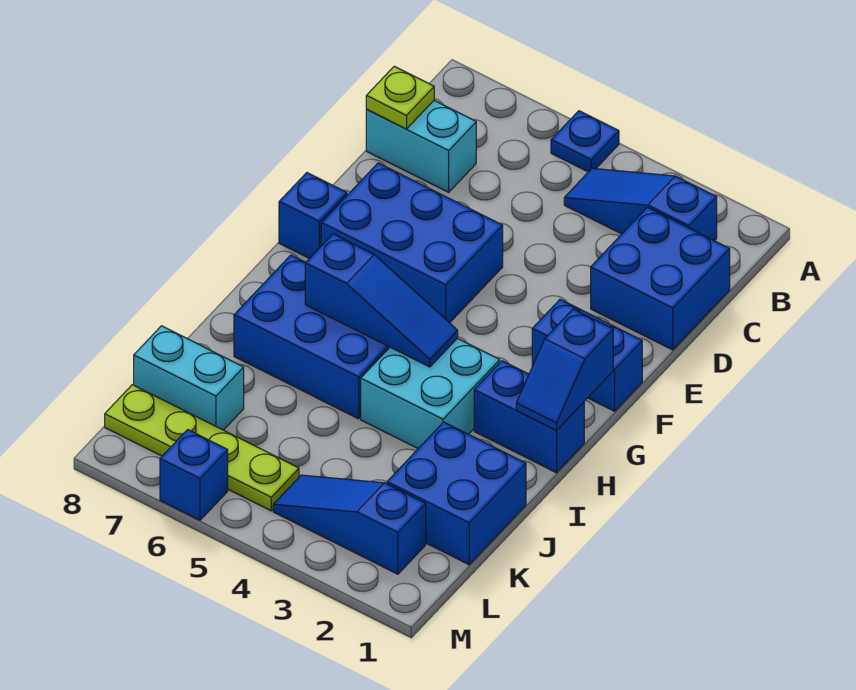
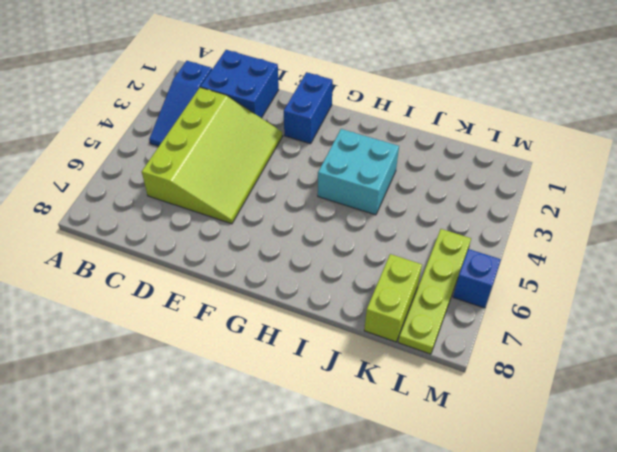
lime slope C3:E6 level 1 top C -> blue brick E5:F7 level 1
lime brick K7:K8 level 1 -> cyan brick K7:K8 level 1
none -> blue plate A5 level 1
none -> cyan brick C7:C8 level 1
none -> blue brick F8 level 1

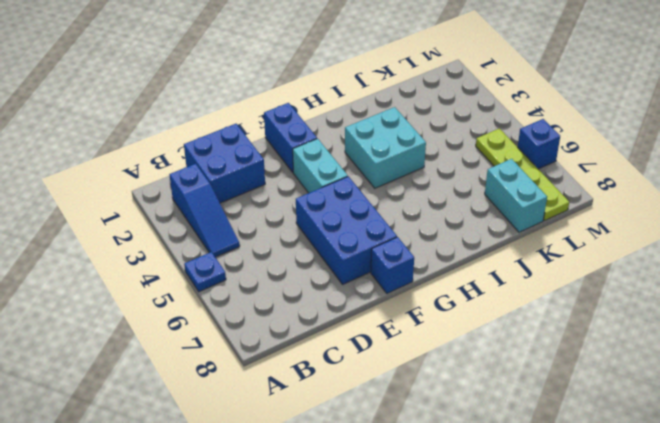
cyan brick F3:F4 level 1 -> cyan brick C7:C8 level 1
none -> blue brick H1:H2 level 1
none -> blue brick H5:I7 level 1
none -> blue brick J1:K2 level 1

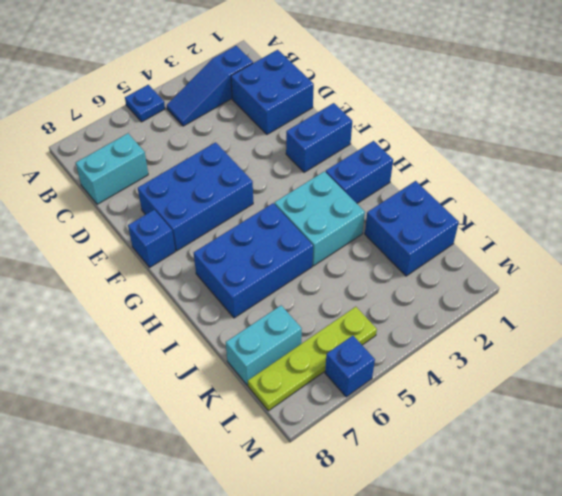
none -> blue slope L2:L4 level 1 top 2
none -> lime plate C8 level 2
none -> blue slope G1:H1 level 2 top G

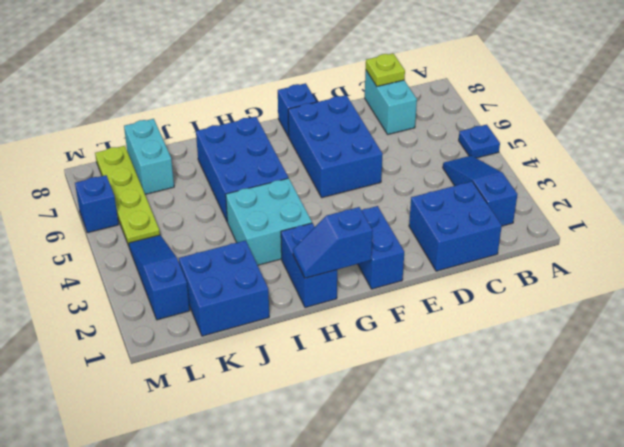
none -> blue slope H4:H6 level 2 top 6

